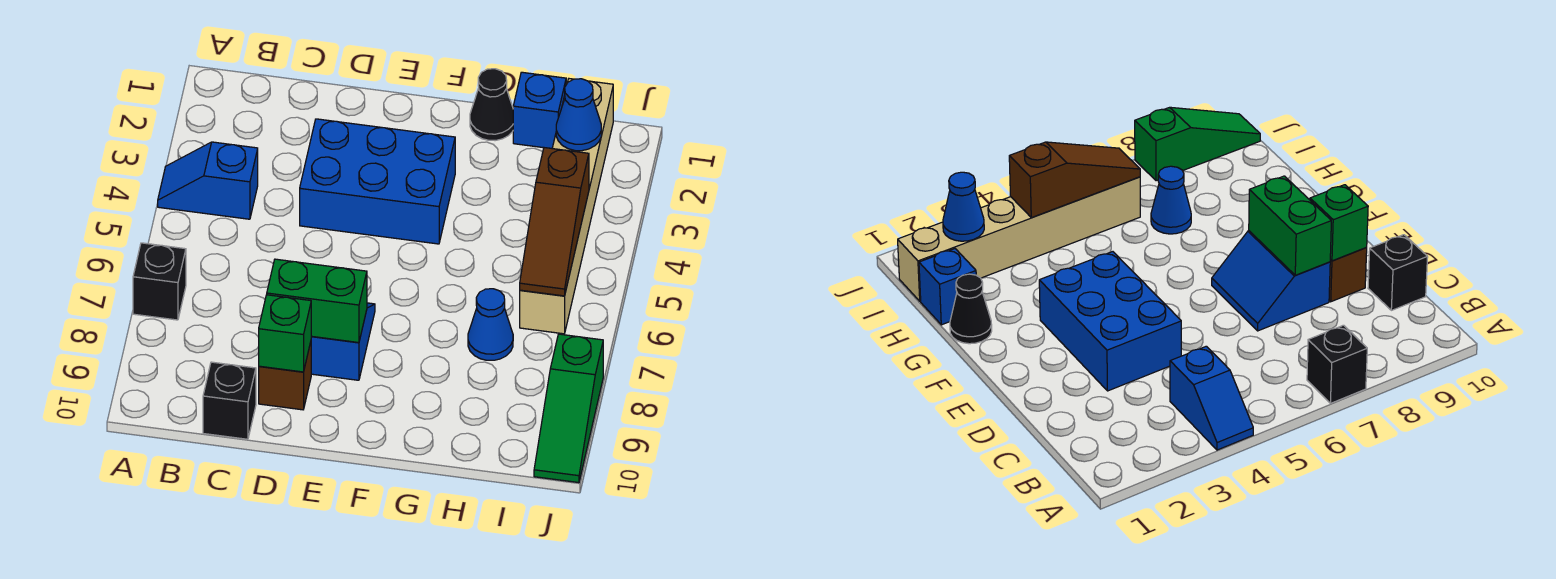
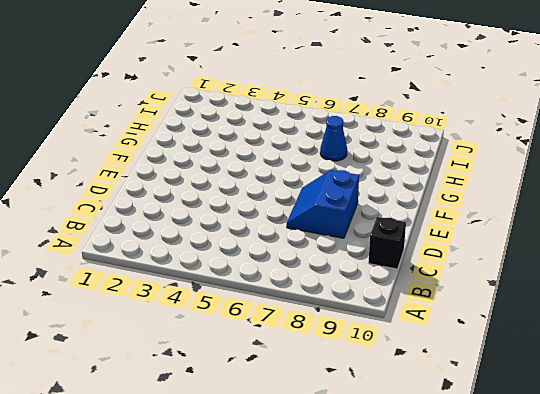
none -> blue slope A4:B4 level 1 top B
none -> black brick A7 level 1
none -> blue brick D3:F4 level 1

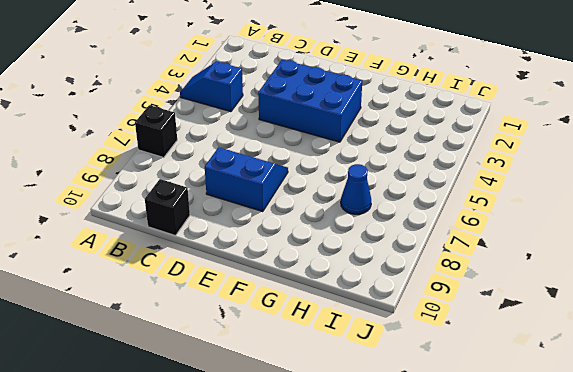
none -> brown brick D9 level 1
none -> black cone G1 level 1
none -> blue brick H1 level 1

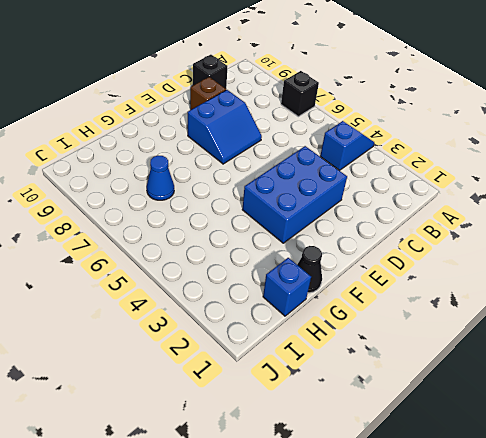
none -> tan brick I1:I6 level 1
none -> green slope J8:J10 level 1 top 8
none -> green brick D8:E8 level 2

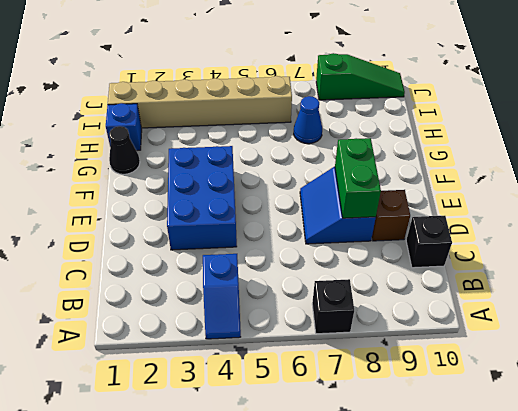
none -> green brick D9 level 2
none -> blue cone I2 level 2
none -> brown slope I4:I6 level 2 top 4

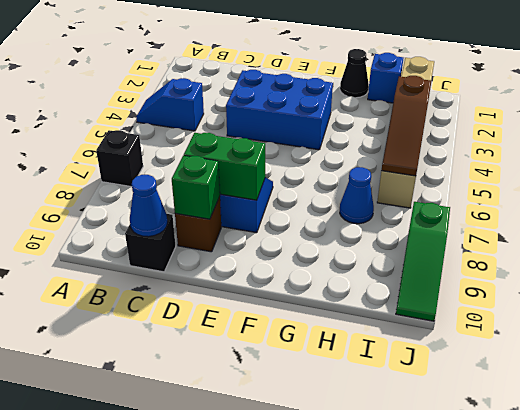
blue cone C10 level 2 -> blue cone I2 level 2

